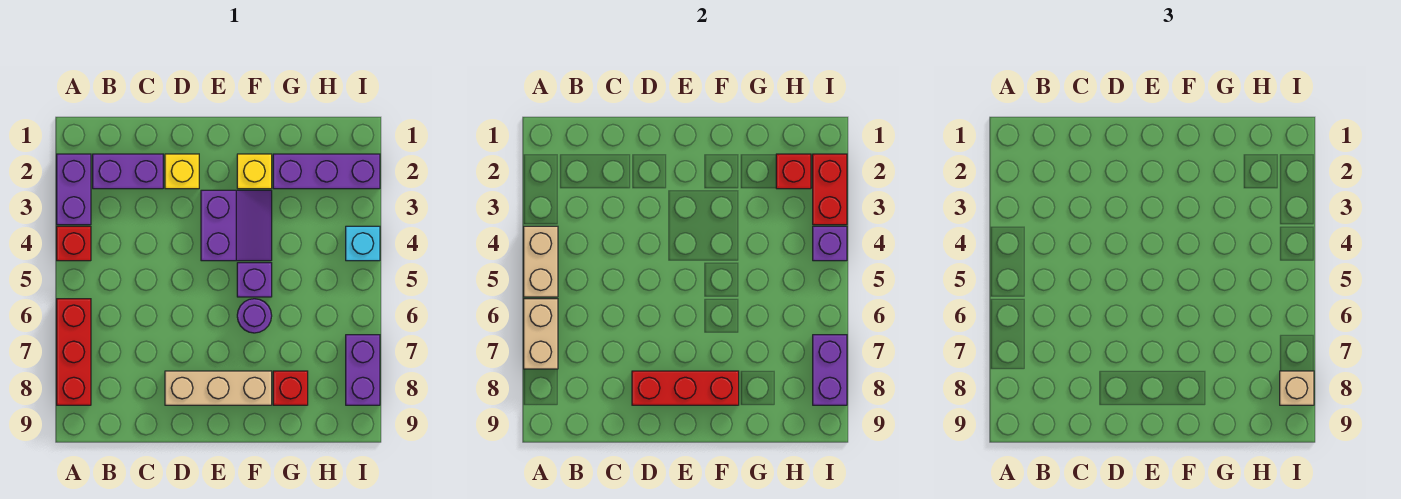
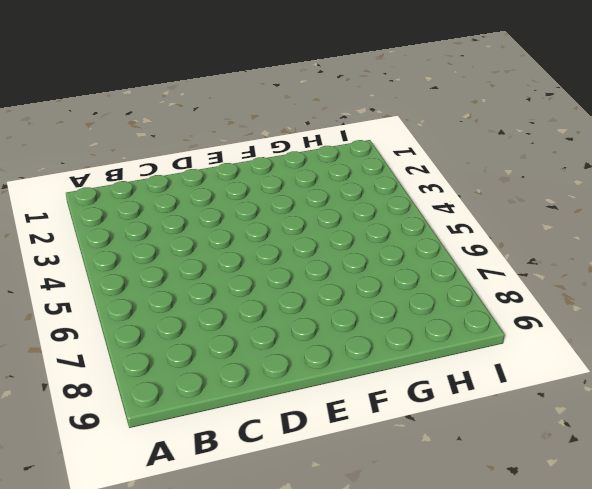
none -> purple brick A2:A3 level 1
none -> red brick A4 level 1
none -> red brick A6:A8 level 1

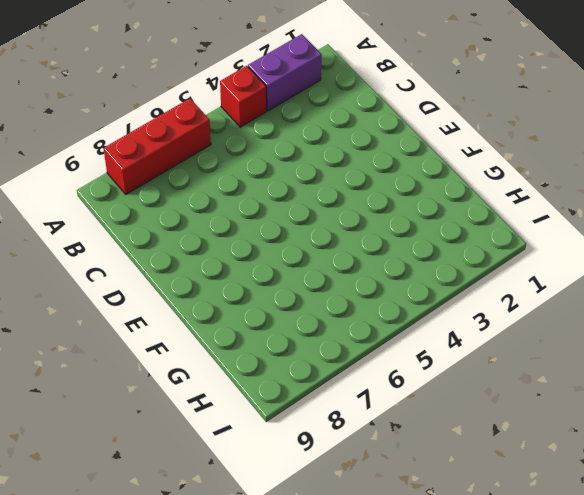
none -> purple brick B2:C2 level 1
none -> yellow brick D2 level 1
none -> tan brick D8:F8 level 1

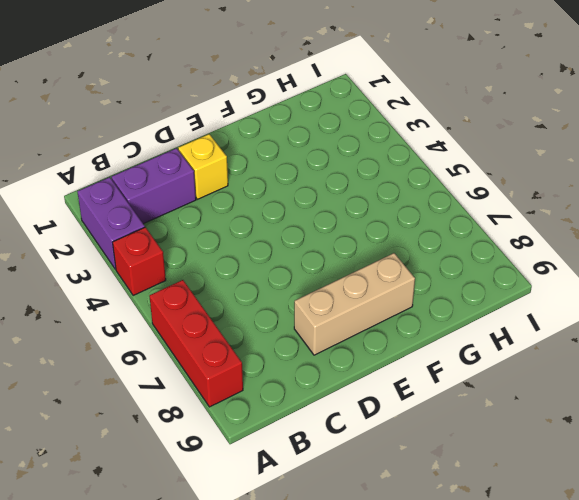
none -> purple slope E3:F4 level 1 top E
none -> yellow brick F2 level 1
none -> purple brick F5 level 1

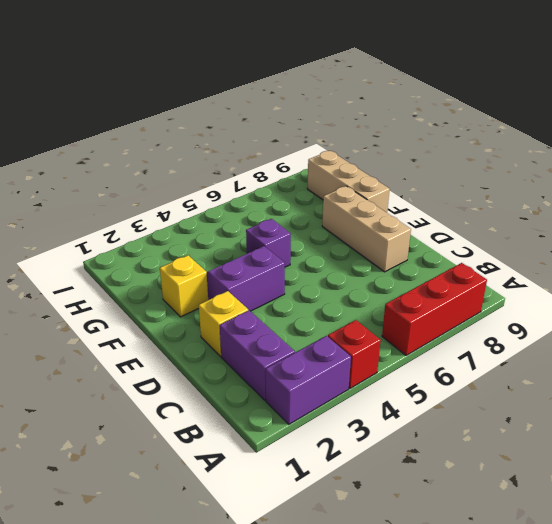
tan brick F9:H9 level 1 -> none
none -> purple round brick F6 level 1
none -> purple brick G2:I2 level 1
none -> red brick G8 level 1

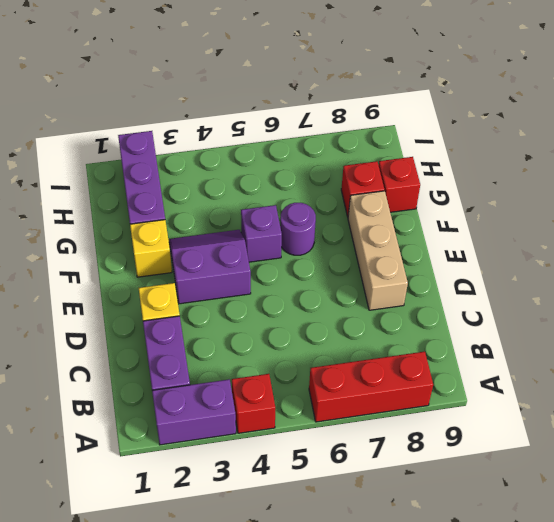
red brick G9 level 1 -> red brick H2 level 2
none -> cyan brick I4 level 1
none -> purple brick I7:I8 level 1
none -> tan brick A4:A5 level 2

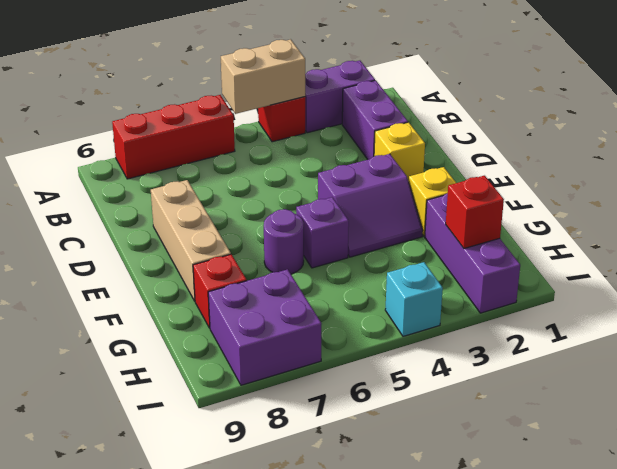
purple brick H7:I8 level 1 -> purple brick I7:I8 level 1
none -> tan brick A6:A7 level 2
none -> red brick D8:F8 level 2
none -> red brick I2:I3 level 2

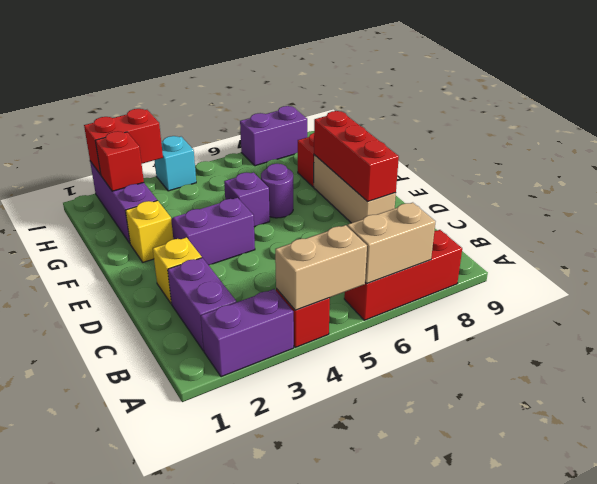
none -> purple brick I4 level 2
none -> purple brick I7:I8 level 2
none -> tan brick I8 level 3

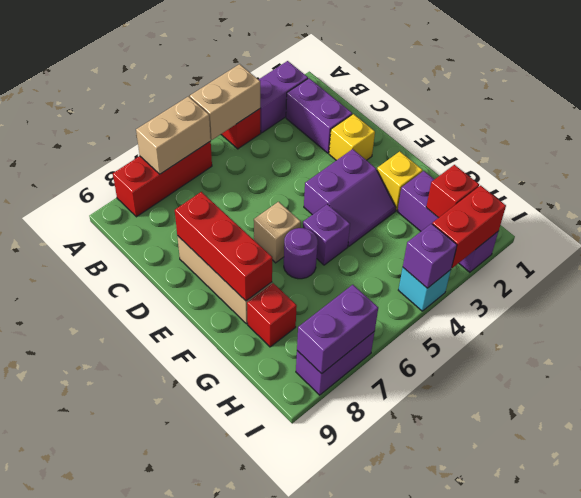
tan brick E6 level 1 -> tan brick I8 level 3

